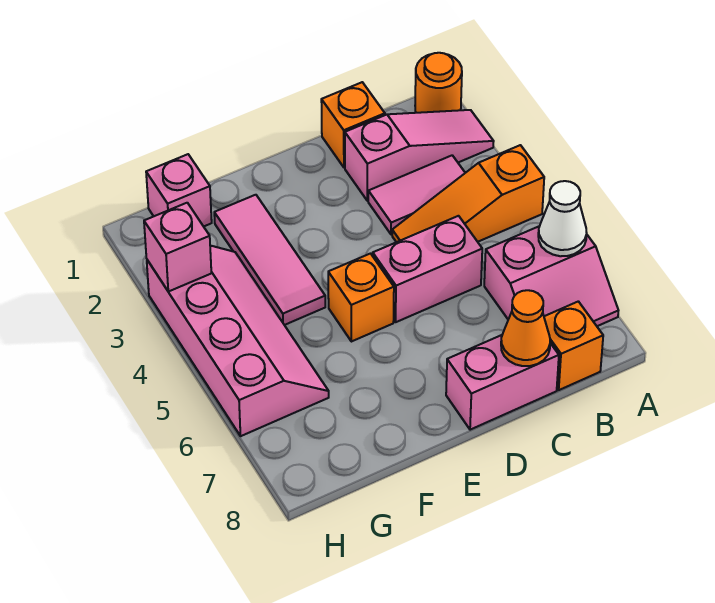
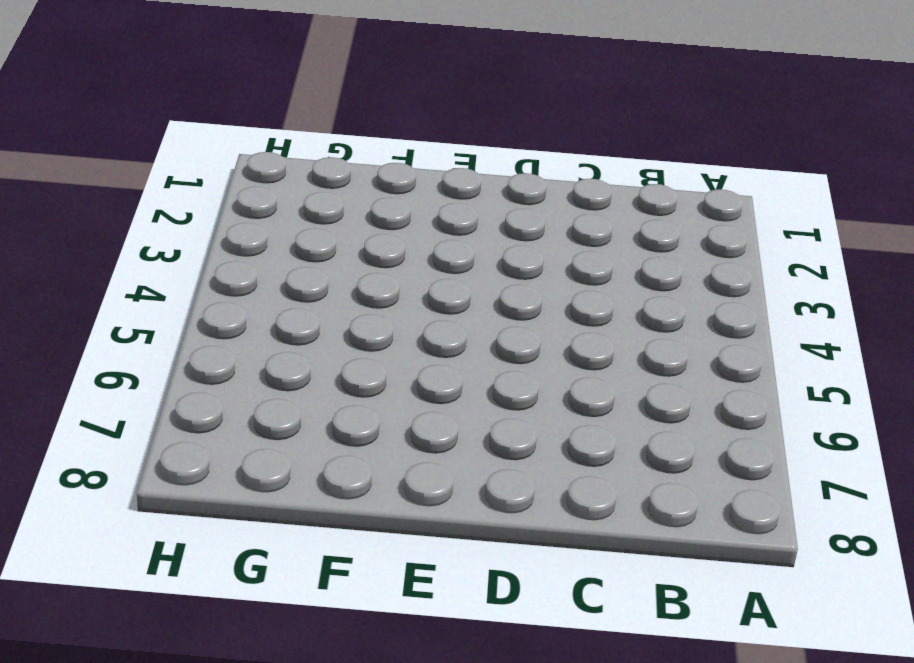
none -> orange round brick A1 level 1
none -> pink slope A2:C2 level 1 top C
none -> orange slope A4:C4 level 1 top A

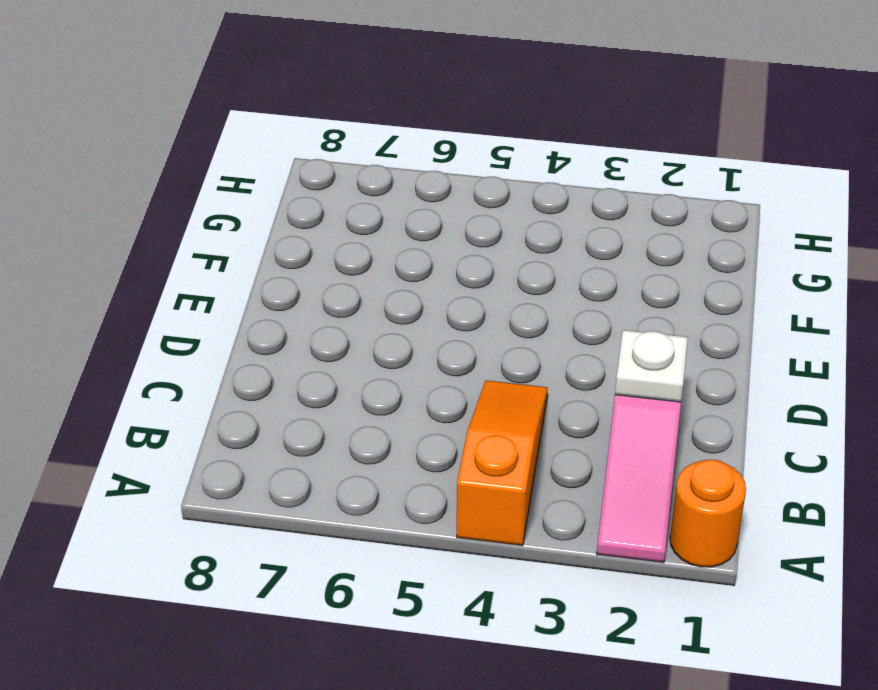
white plate C2 level 2 -> none
none -> pink slope A6:B7 level 1 top 6
none -> pink tile B3:C3 level 1
none -> orange brick B8 level 1

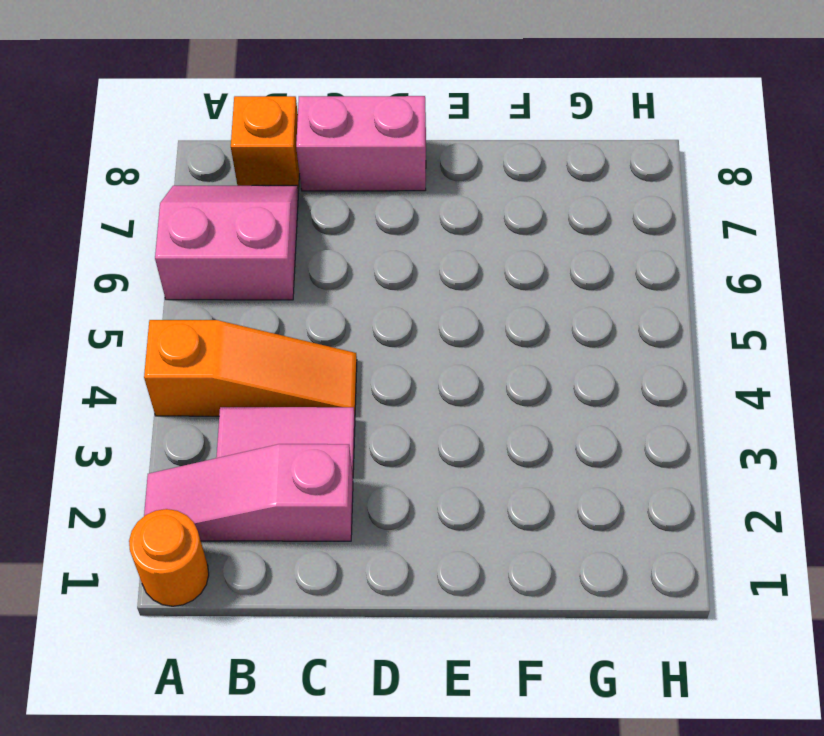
none -> orange brick C1 level 1
none -> pink brick C5:D5 level 1
none -> orange brick E5 level 1

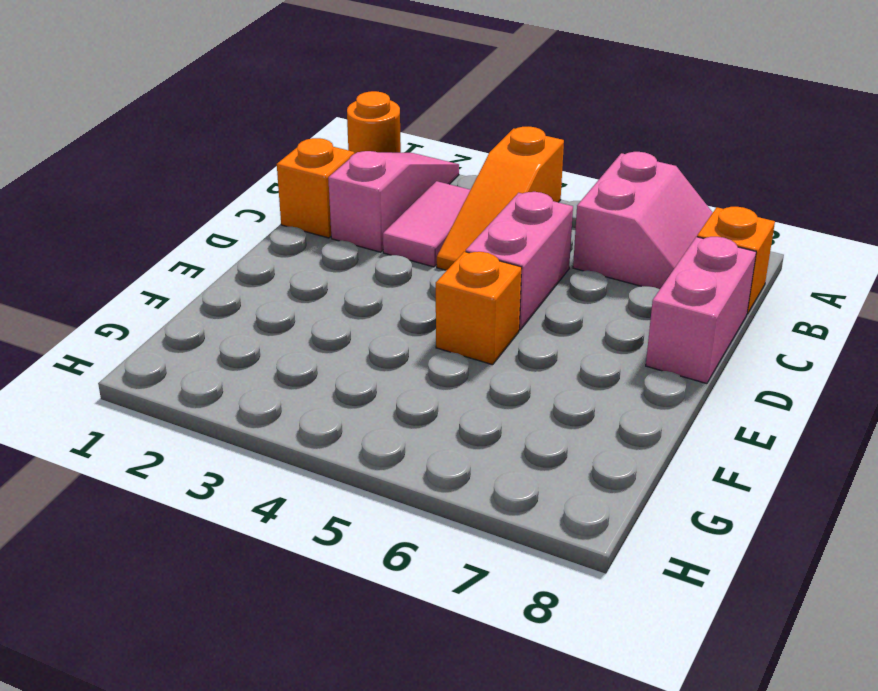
none -> pink tile F2:F4 level 1
none -> pink brick G1 level 1
none -> pink slope G3:H6 level 1 top H

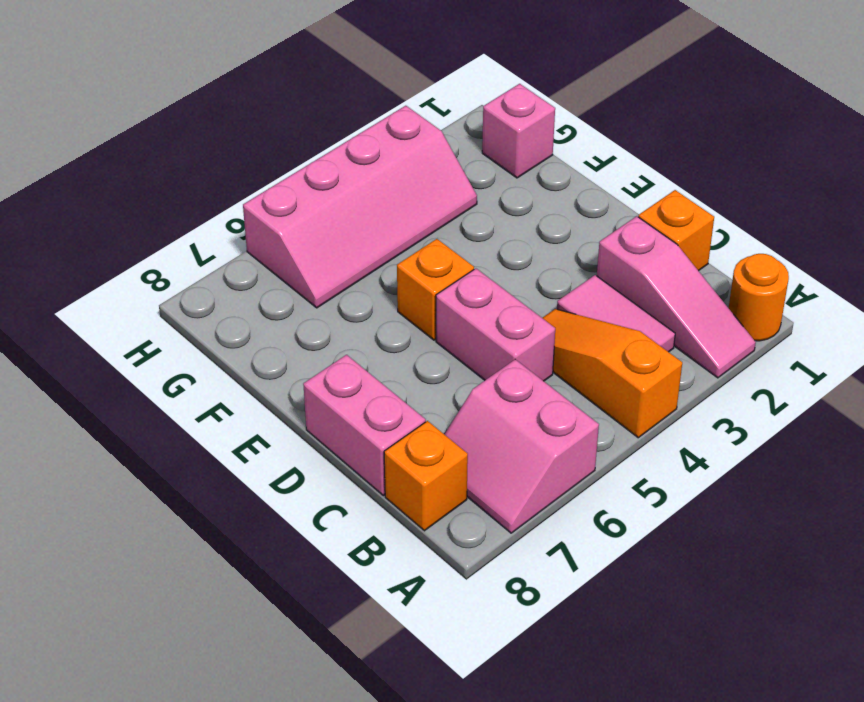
none -> pink tile F2:F4 level 1
none -> white cone A6 level 2
none -> orange cone C8 level 2

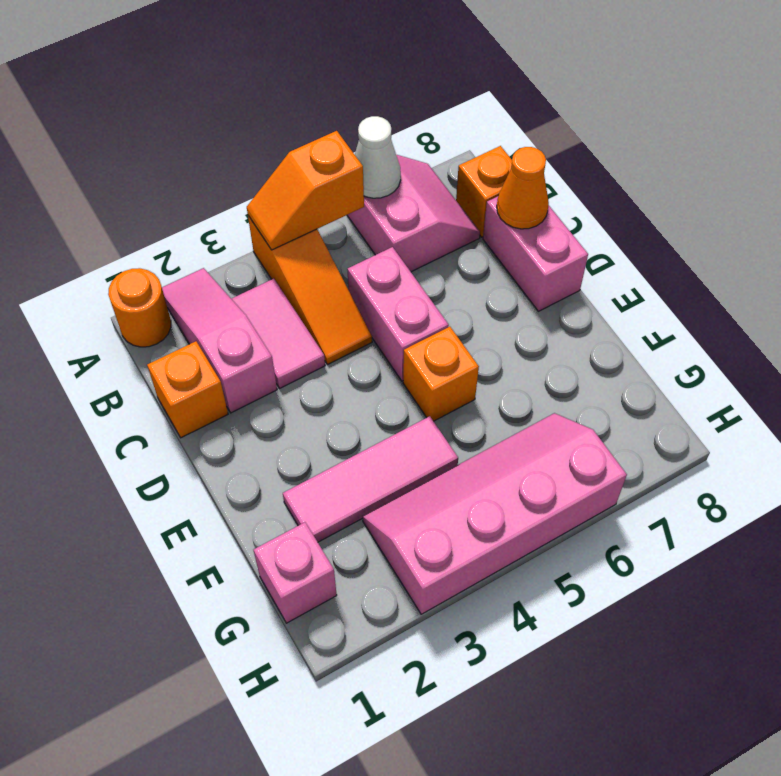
orange slope A4:A5 level 2 top 5 -> none
none -> pink brick H3 level 2

